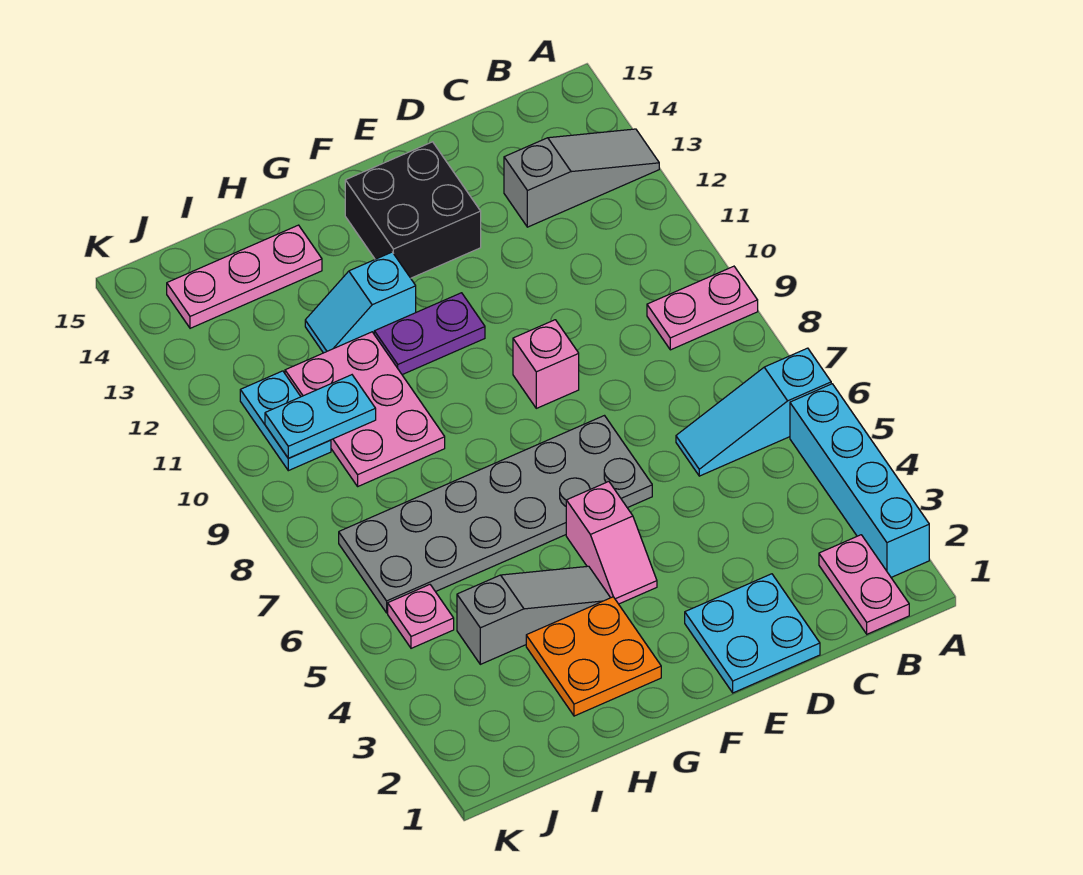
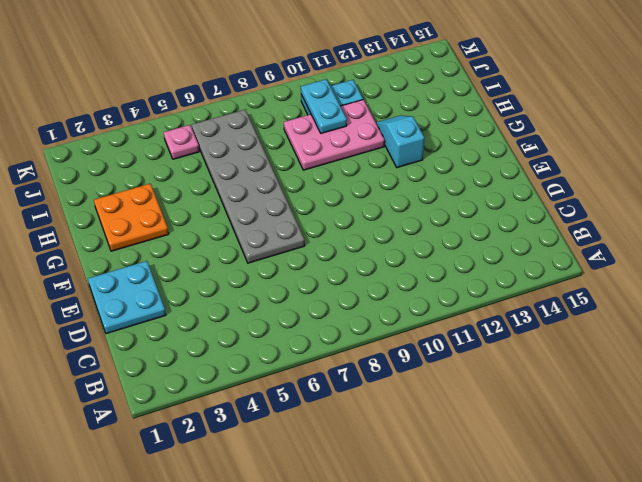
none -> cyan brick A2:A5 level 1
none -> cyan slope A6:C6 level 1 top A
none -> pink plate A9:B9 level 1

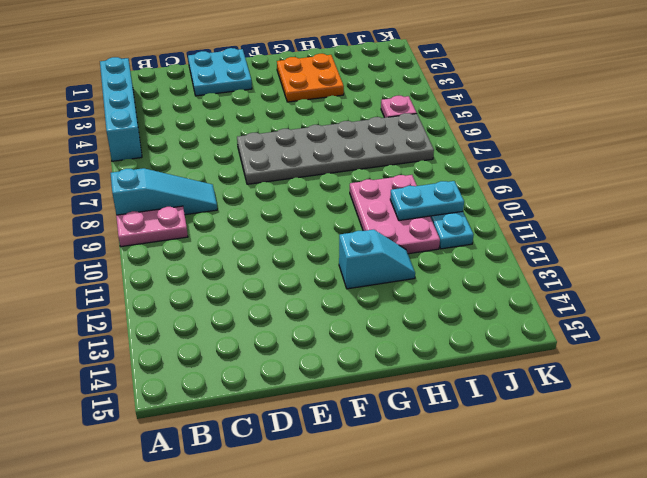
cyan slope A8:C8 level 1 top A -> cyan slope A6:C6 level 1 top A
none -> grey slope A13:C13 level 1 top C
none -> pink plate B1:B2 level 1
none -> pink brick E9 level 1

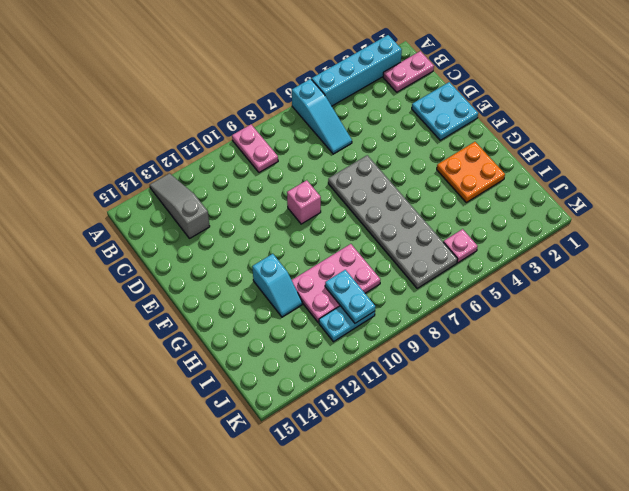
none -> black brick E13:F14 level 1
none -> pink slope F4:F5 level 1 top 5
none -> purple plate F11:G11 level 1

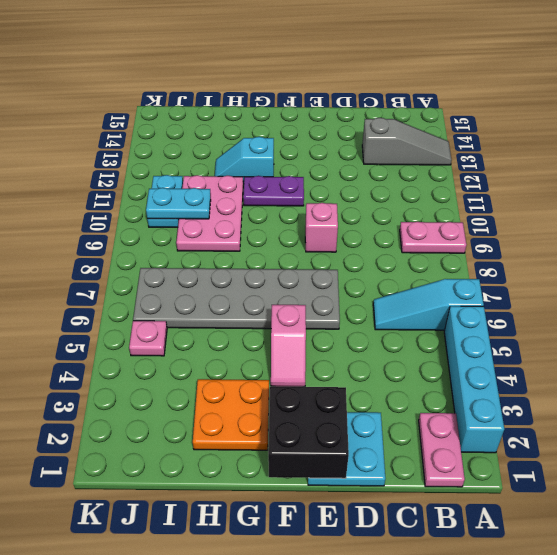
black brick E1:F2 level 2 -> black brick E13:F14 level 1
none -> grey slope G4:I4 level 1 top I
none -> pink plate H14:J14 level 1

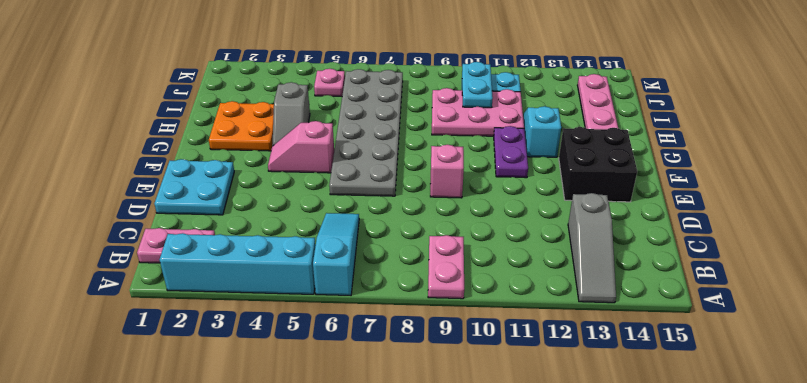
grey slope G4:H4 level 1 top H -> grey slope G4:I4 level 1 top I

